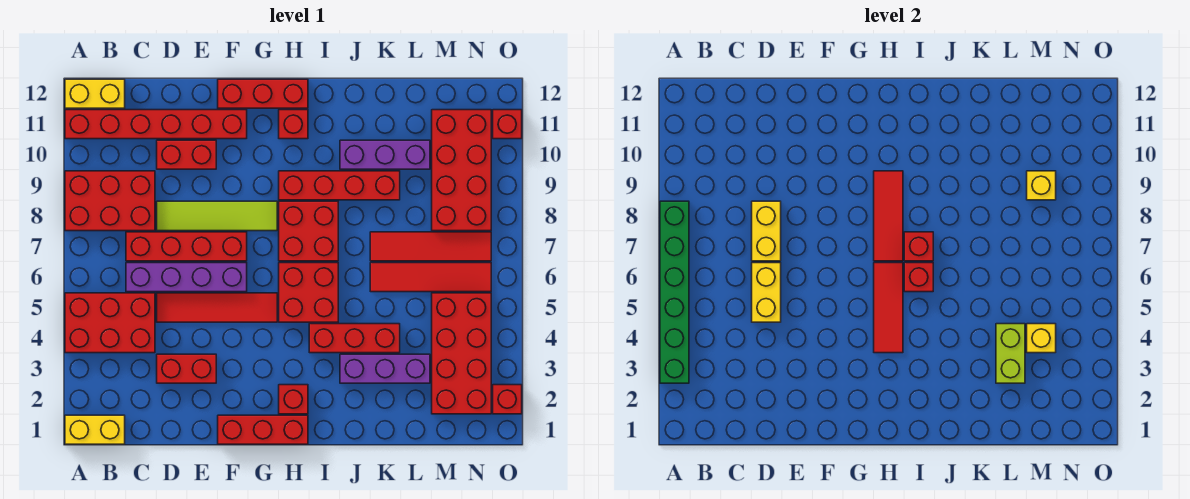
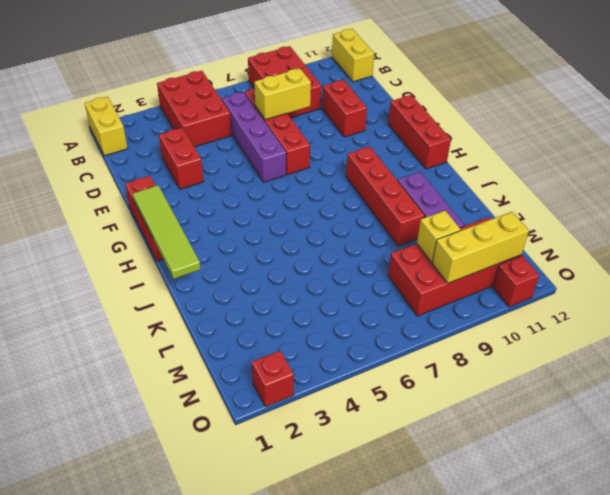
lime tile G1:J1 level 2 -> lime tile D8:G8 level 1
yellow brick N9:N11 level 2 -> none
none -> red brick A11:F11 level 1
none -> red tile D5:G5 level 1
none -> red brick H2 level 1
none -> red brick H5:I6 level 1

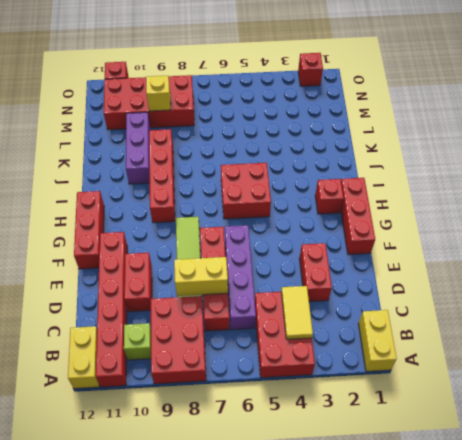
yellow tile B4:C4 level 2 -> none
lime brick B10 level 1 -> none
none -> red tile D5:G5 level 1
none -> red brick H7:I8 level 1
none -> red brick H11 level 1
none -> red brick I4:K4 level 1

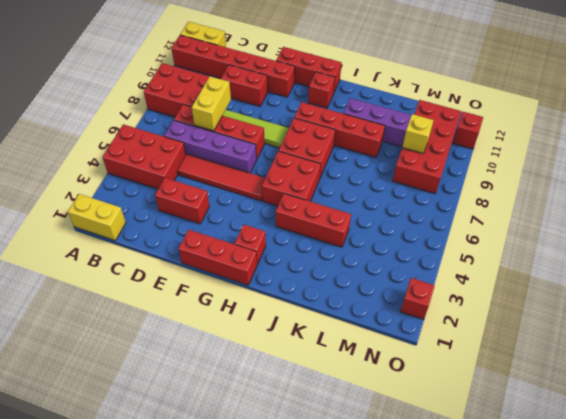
none -> purple brick J3:L3 level 1
none -> red tile K6:N6 level 1
none -> red tile K7:N7 level 1
none -> red brick M2:N5 level 1

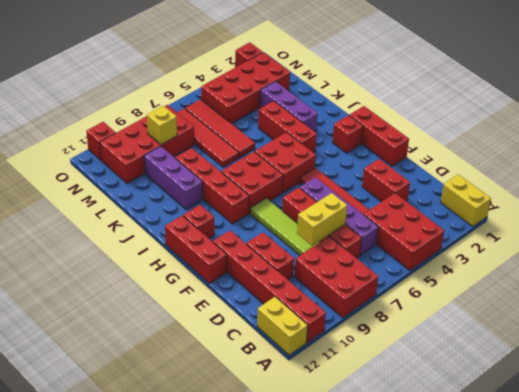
none -> green brick A3:A8 level 2
none -> yellow brick D5:D6 level 2
none -> red tile H4:H6 level 2
none -> red tile H7:H9 level 2

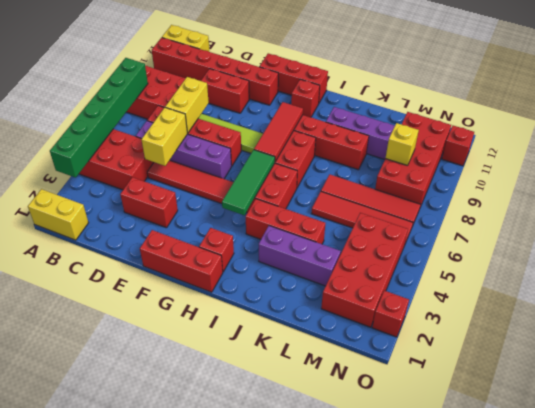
green tile H4:H6 level 2 -> red tile H4:H6 level 2
none -> red brick I6 level 2
none -> red brick I7 level 2
none -> lime brick L3:L4 level 2
none -> yellow brick M4 level 2

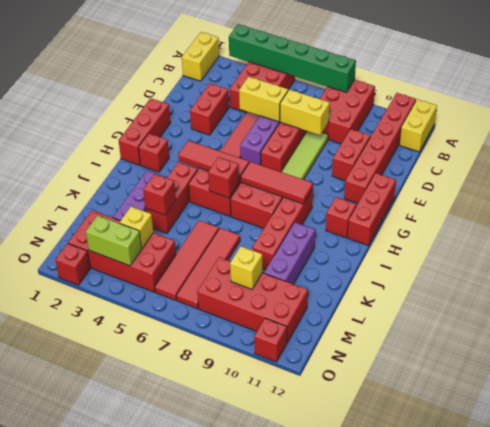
red brick K4 level 2 -> red brick I7 level 2
lime brick N3:N4 level 2 -> lime brick L3:L4 level 2

